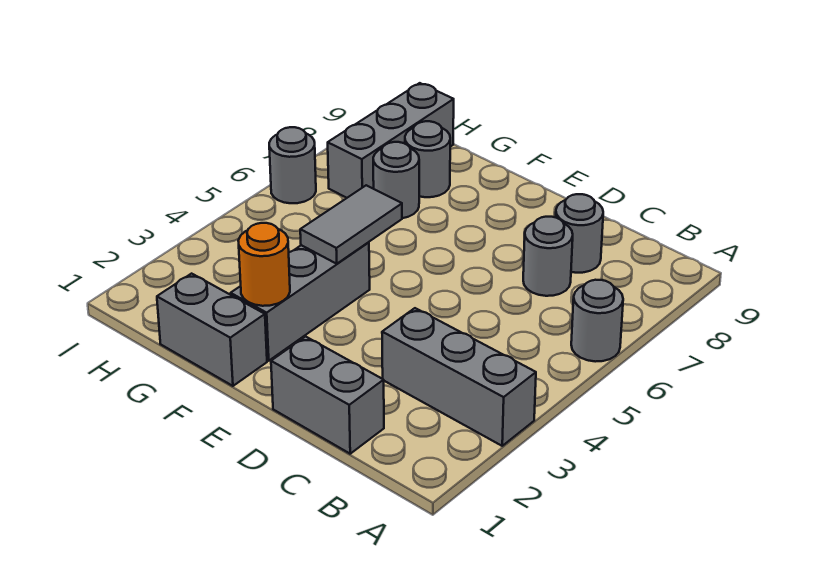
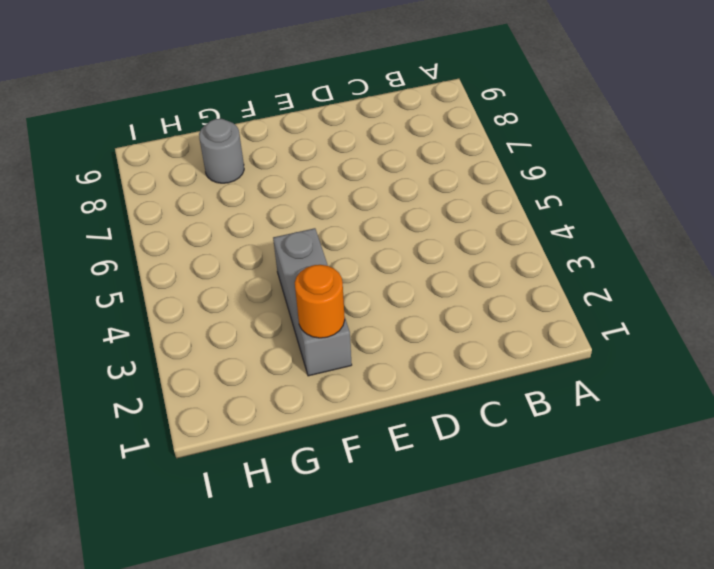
none -> grey brick A3:C3 level 1
none -> grey round brick A6 level 1
none -> grey brick C1:D1 level 1

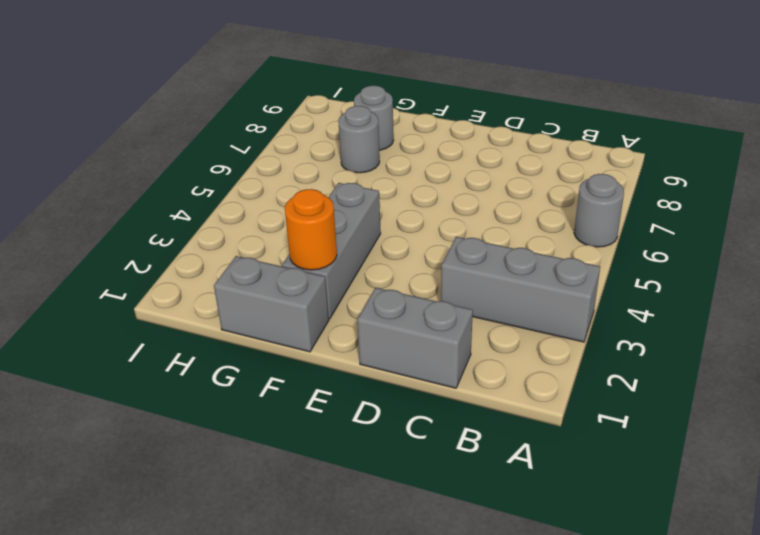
none -> grey round brick C7 level 1
none -> grey round brick C8 level 1
none -> grey brick H7:H9 level 1

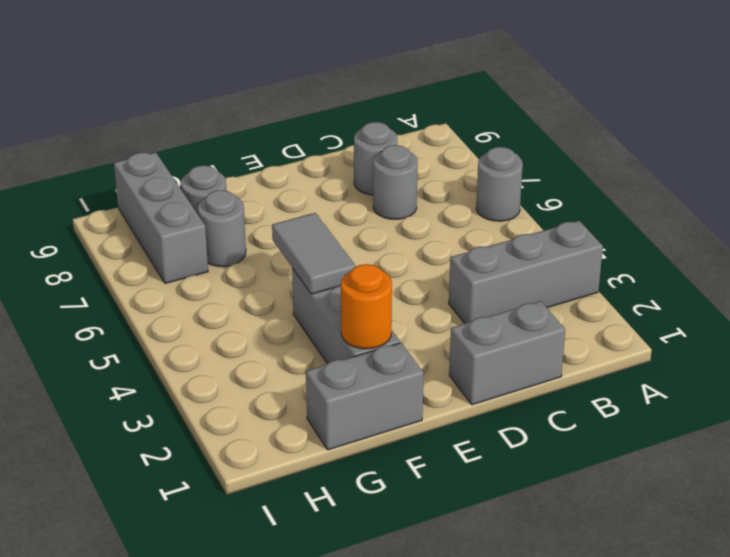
none -> grey round brick I6 level 1

